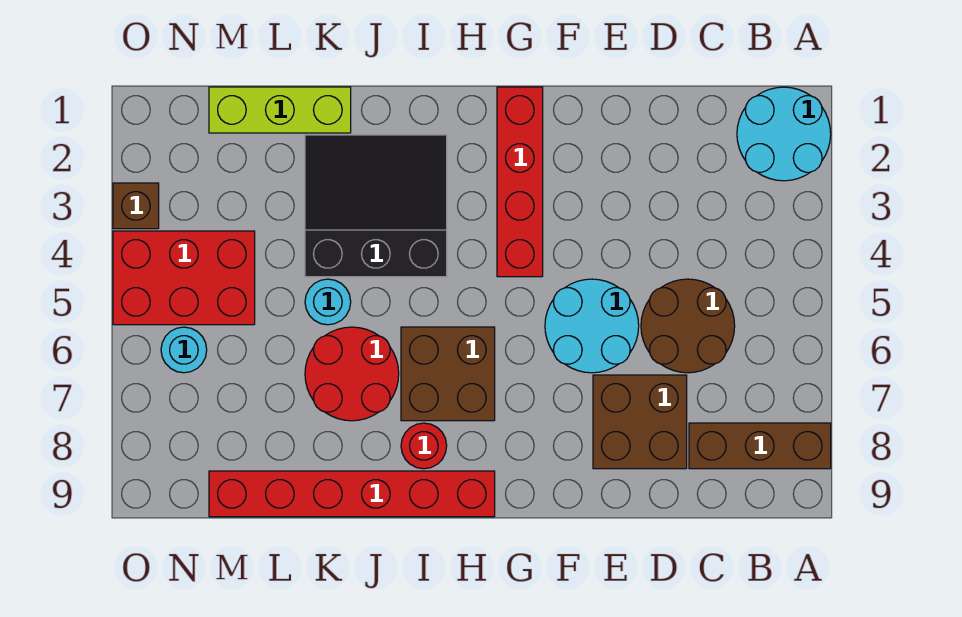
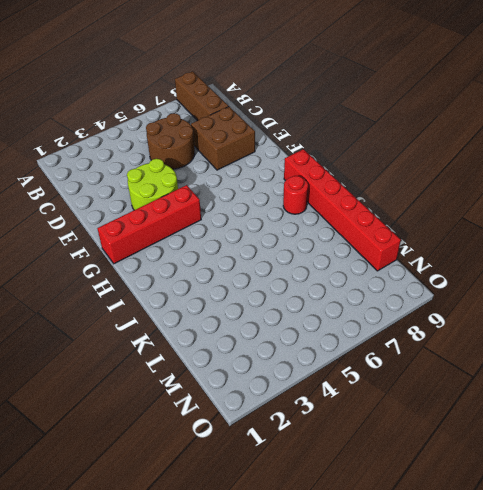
lime round brick E3:F4 level 1 -> none
none -> cyan round brick A1:B2 level 1
none -> cyan round brick E5:F6 level 1
none -> brown brick H6:I7 level 1

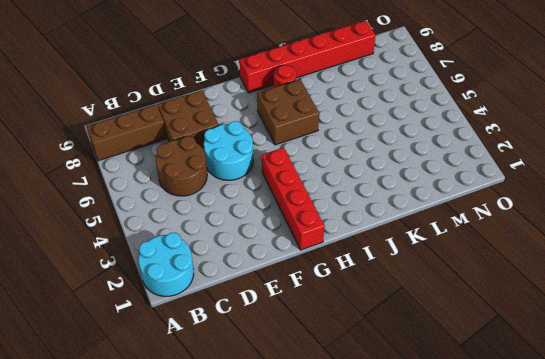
none -> black slope I2:K4 level 1 top 4
none -> red round brick J6:K7 level 1
none -> lime brick K1:M1 level 1

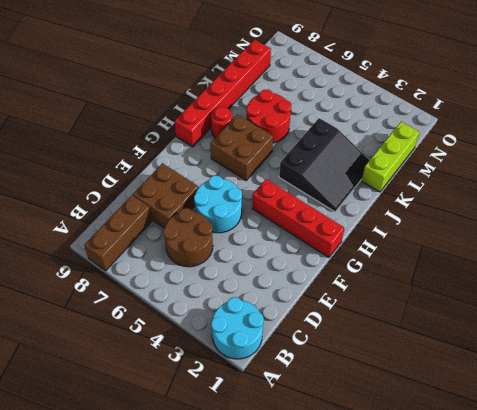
none -> cyan round brick K5 level 1
none -> red brick M4:O5 level 1
none -> cyan round brick N6 level 1

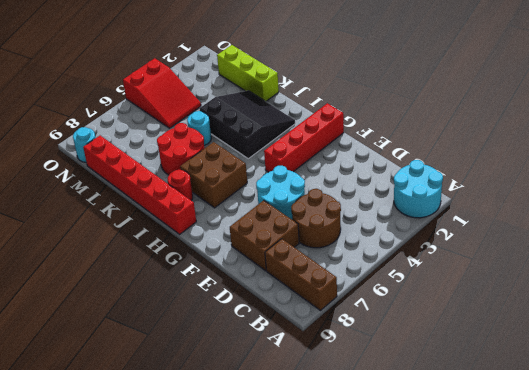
red slope M4:O5 level 1 top O -> red brick M4:O5 level 1
cyan round brick N9 level 1 -> cyan round brick N6 level 1
none -> brown brick O3 level 1

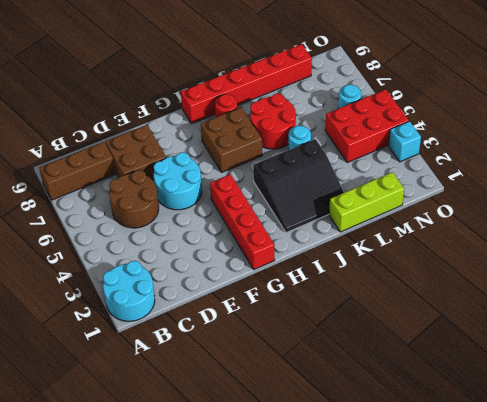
cyan brick O3 level 1 -> brown brick O3 level 1

